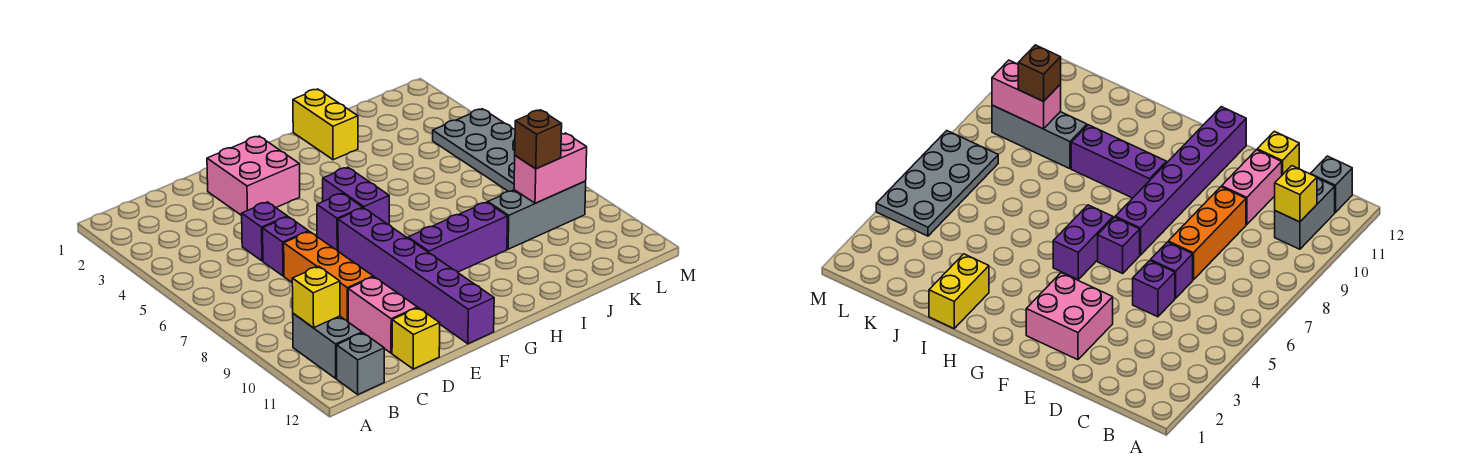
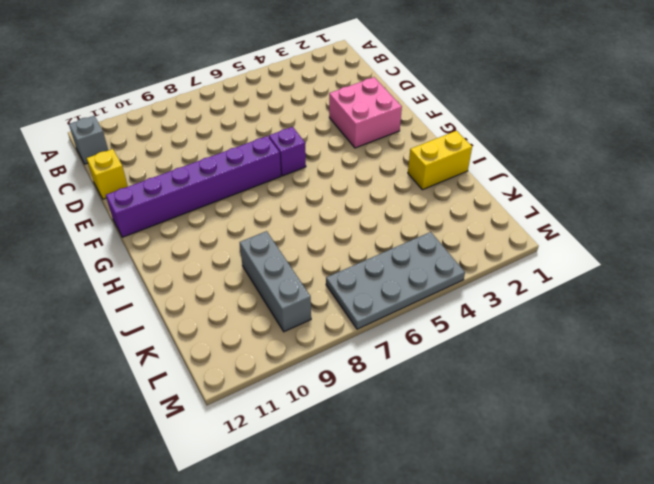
none -> grey brick B10:B11 level 1
none -> purple brick D5 level 1
none -> purple brick D6 level 1

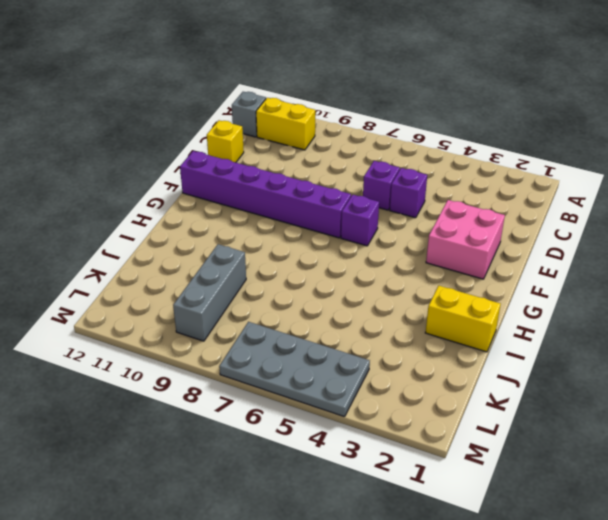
yellow brick B10:B11 level 1 -> grey brick B10:B11 level 1
none -> orange brick D7:D9 level 1
none -> pink brick D10:D11 level 1
none -> purple brick G5:G6 level 1

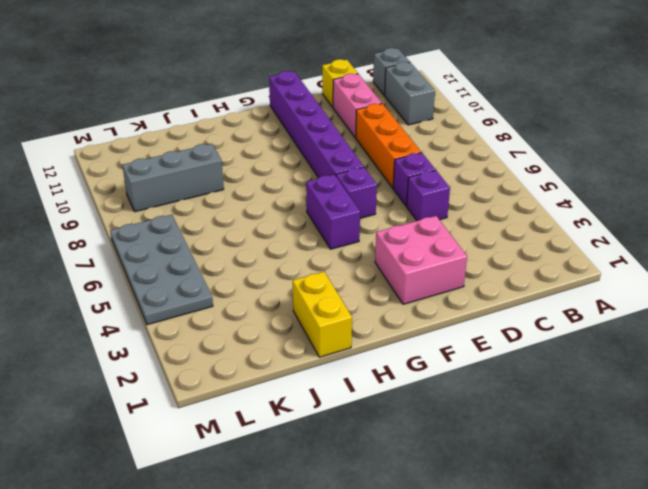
none -> purple brick G9:I9 level 1
none -> yellow brick B10 level 2
none -> pink brick K9:L9 level 2

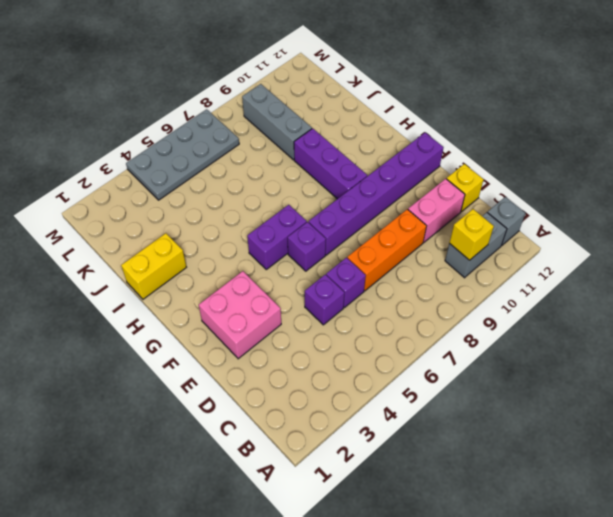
none -> pink brick K9:L9 level 2
none -> brown brick K9 level 3

